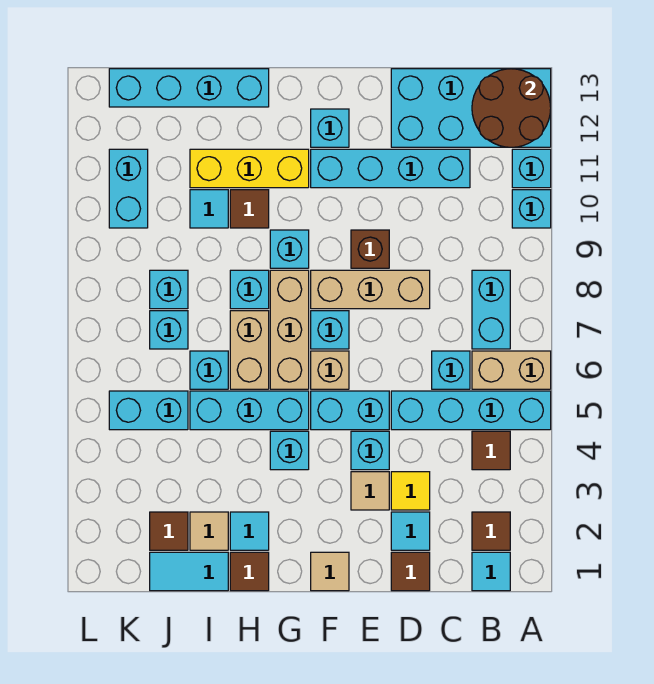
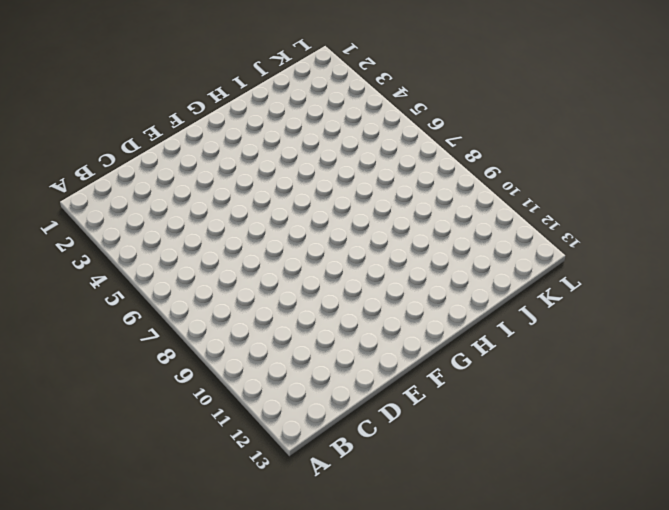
none -> cyan brick A5:D5 level 1
none -> tan brick A6:B6 level 1
none -> cyan brick A10 level 1
none -> cyan brick A11 level 1

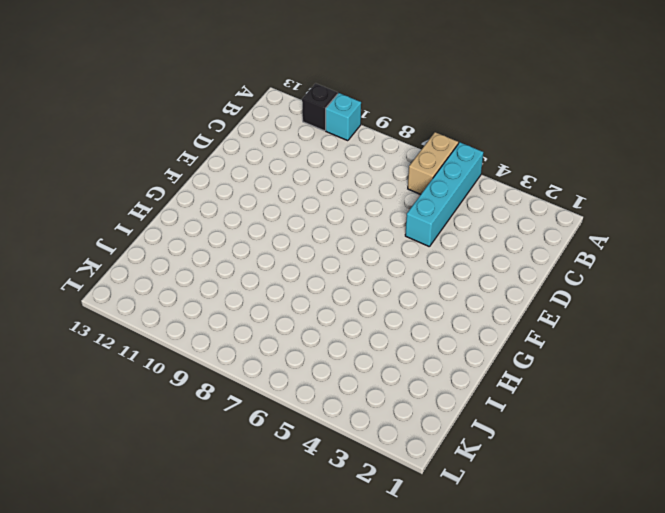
black brick A11 level 1 -> cyan brick A11 level 1
none -> cyan brick A12:D13 level 1
none -> cyan tile B1 level 1
none -> brown tile B2 level 1
none -> brown tile B4 level 1

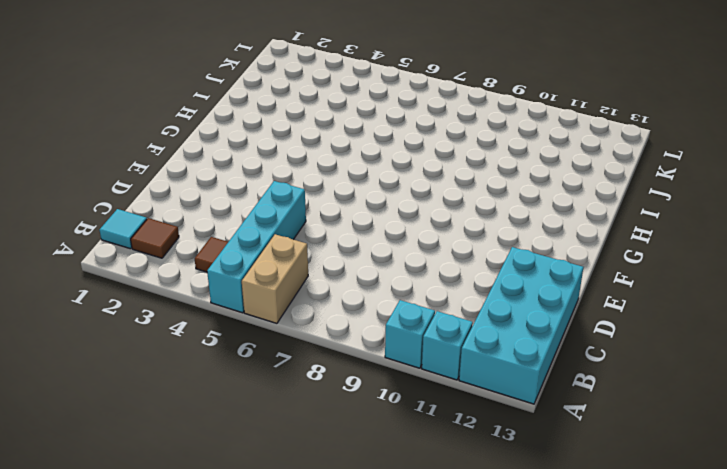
none -> cyan brick B7:B8 level 1
none -> cyan brick C6 level 1
none -> cyan brick C11:F11 level 1
none -> brown tile D1 level 1

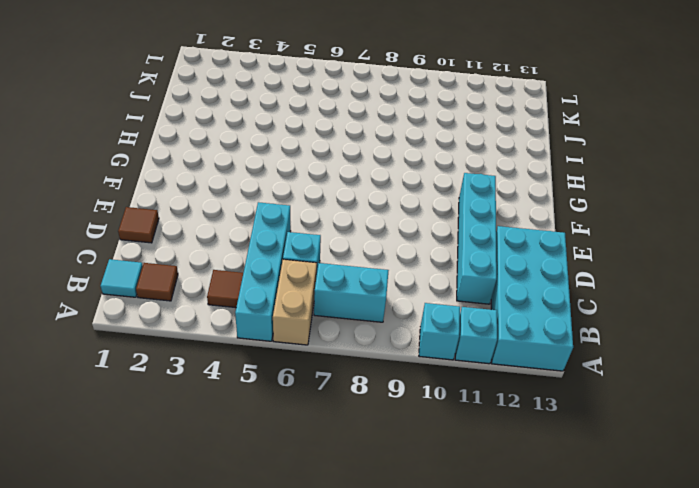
none -> cyan tile D2 level 1
none -> yellow tile D3 level 1
none -> tan brick D8:F8 level 1
none -> tan tile E3 level 1

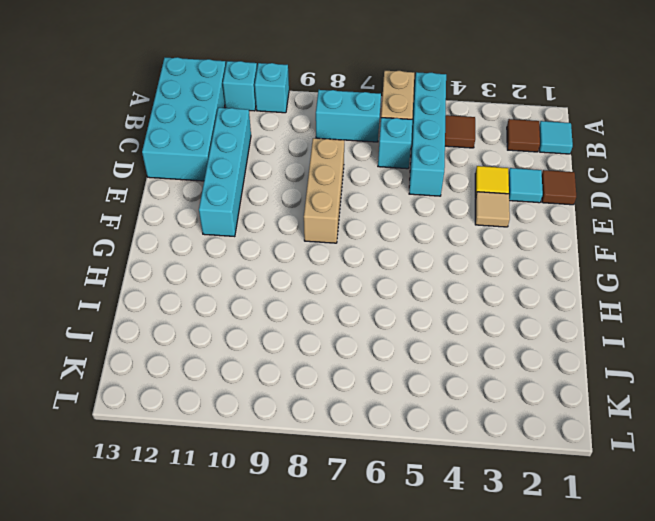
none -> cyan brick E4 level 1
none -> cyan brick E5:F5 level 1
none -> brown brick E9 level 1
none -> tan tile F1 level 1

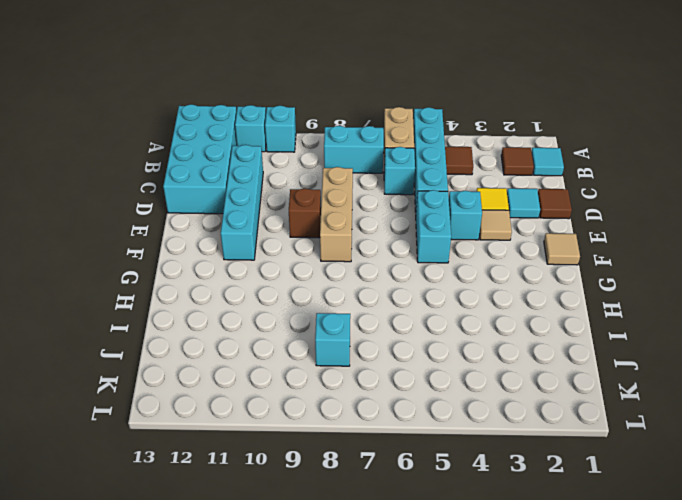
none -> tan brick F6 level 1
none -> cyan brick F7 level 1
none -> cyan brick F12 level 1
none -> cyan brick G4 level 1

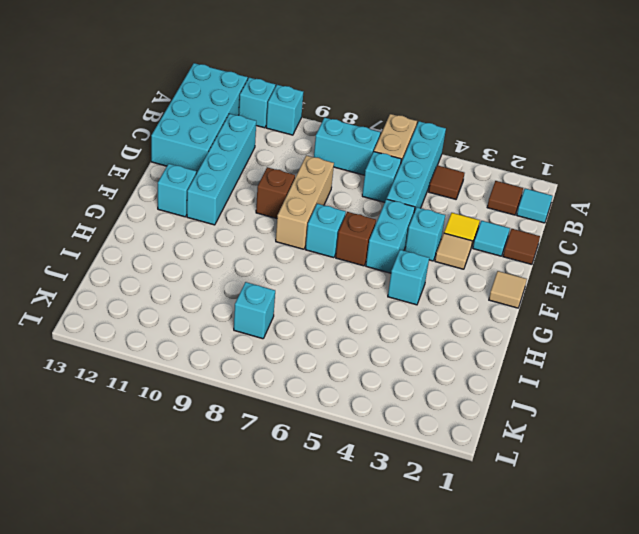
brown brick F6 level 1 -> tan brick F6 level 1
none -> cyan brick G5:I5 level 1
none -> tan brick G6:G8 level 1
none -> cyan brick G9 level 1
none -> yellow brick G11:I11 level 1

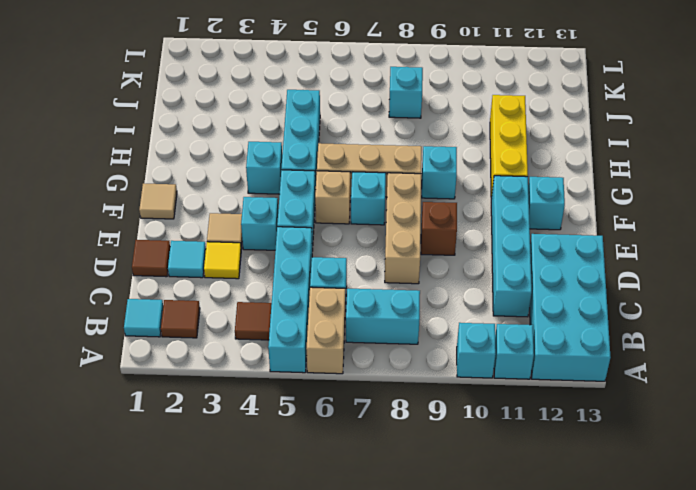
none -> brown tile H1 level 1
none -> cyan tile H2 level 1
none -> tan brick H6:H7 level 1
none -> cyan brick H8 level 1

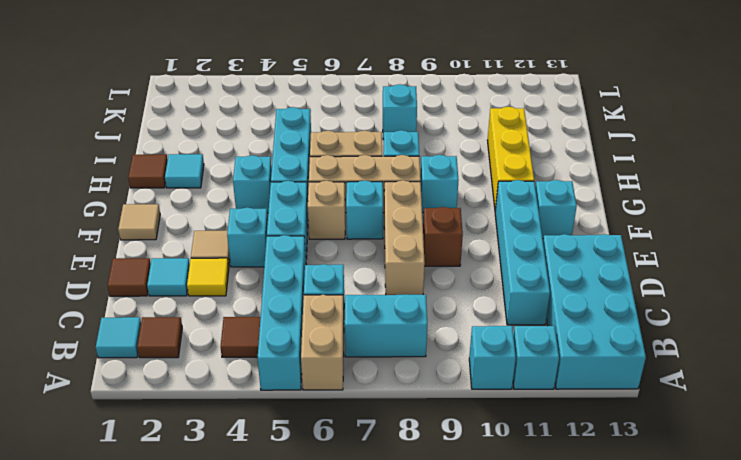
none -> brown tile H10 level 1
none -> cyan brick H13:K13 level 1
none -> cyan tile I1:J1 level 1
none -> tan tile I2 level 1

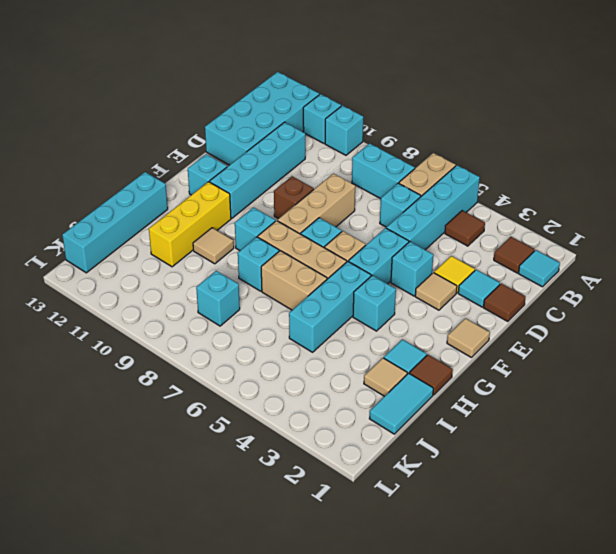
tan tile H10 level 1 -> brown tile H10 level 1
none -> cyan brick I6 level 1
none -> cyan tile I10 level 1
none -> brown tile J2 level 1
none -> cyan brick J5:K5 level 1

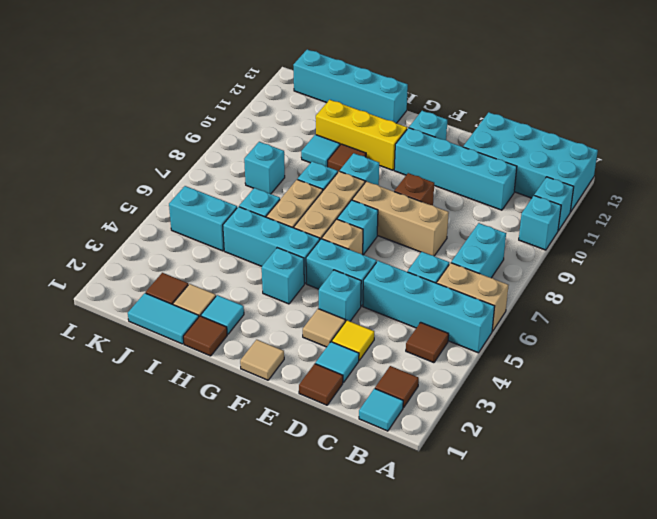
none -> cyan brick J7 level 1
none -> cyan brick K10:K11 level 1
none -> brown round brick A12:B13 level 2

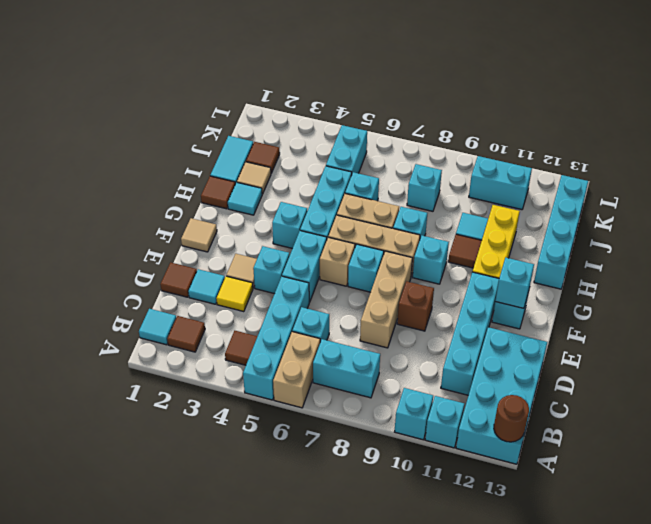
brown round brick A13 level 2 -> brown round brick A12:B13 level 2
cyan brick F12 level 2 -> cyan brick J7 level 1

